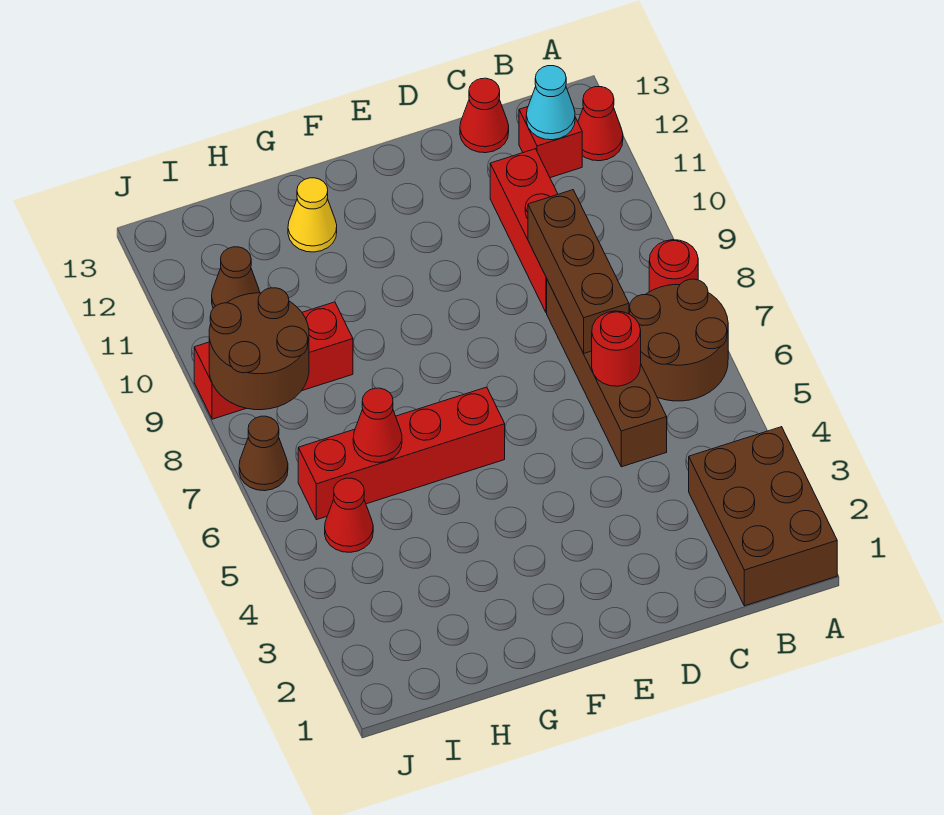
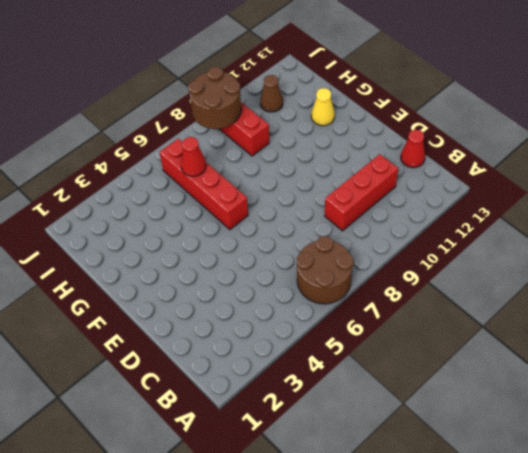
none -> brown brick A1:B3 level 1
none -> red round brick A8 level 1
none -> red cone A12 level 1

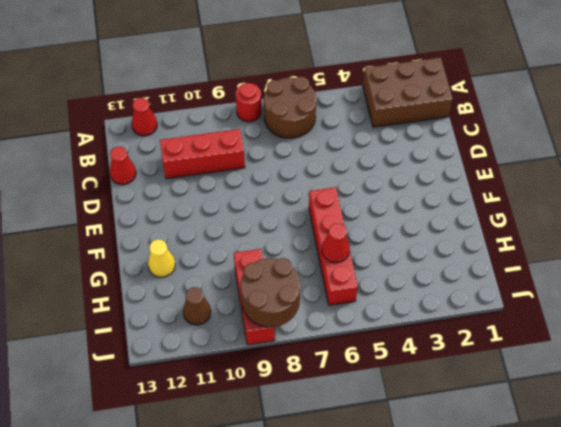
none -> red brick B12 level 1
none -> brown brick C5:C8 level 1
none -> red cone I5 level 1

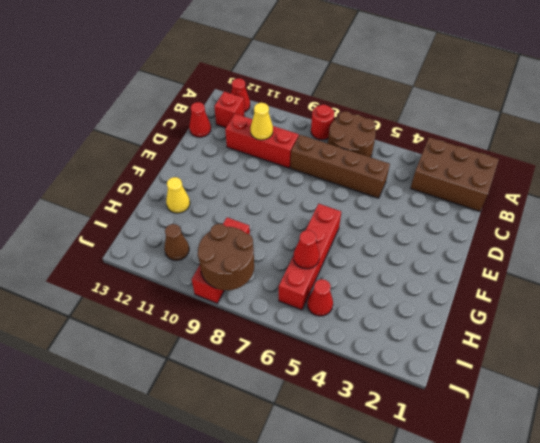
yellow cone C10 level 2 -> none
none -> brown cone J7 level 1
none -> cyan cone B12 level 2
none -> red round brick C6 level 2

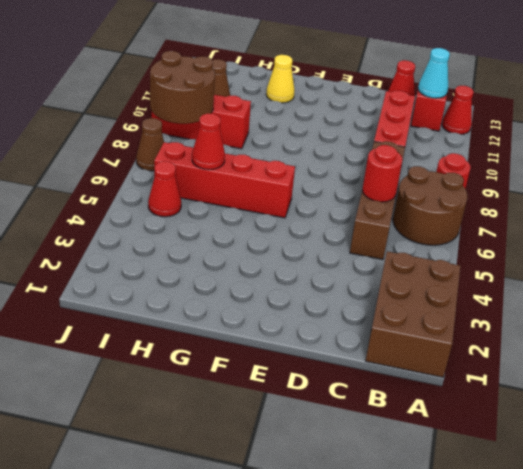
none -> brown brick C7:C9 level 2

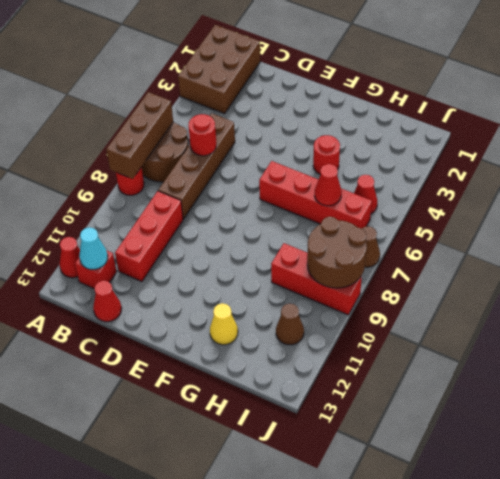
brown brick A6:A8 level 2 -> brown brick C7:C9 level 2
red round brick G4 level 1 -> none

